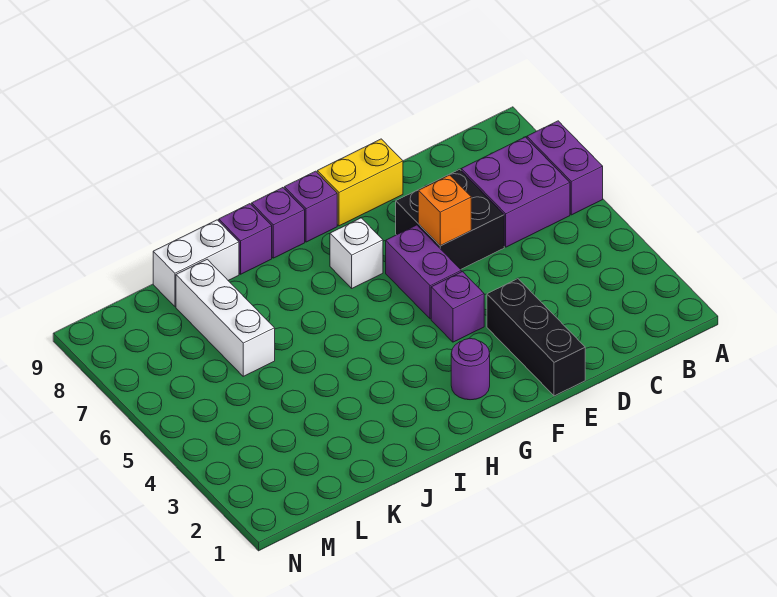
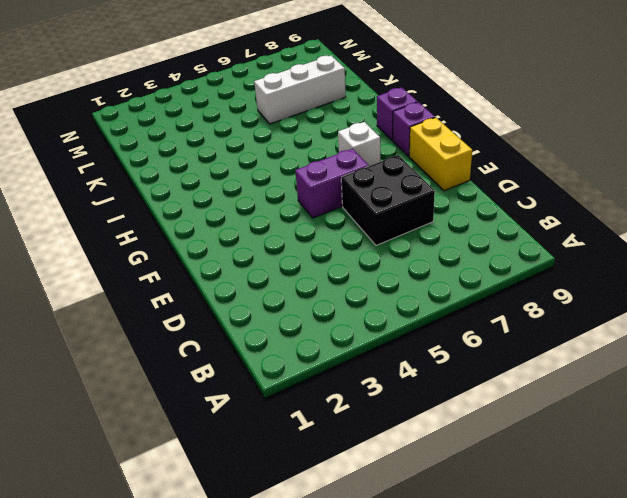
none -> purple brick A6:A7 level 1
none -> purple brick B6:C7 level 1
none -> black brick E1:E3 level 1

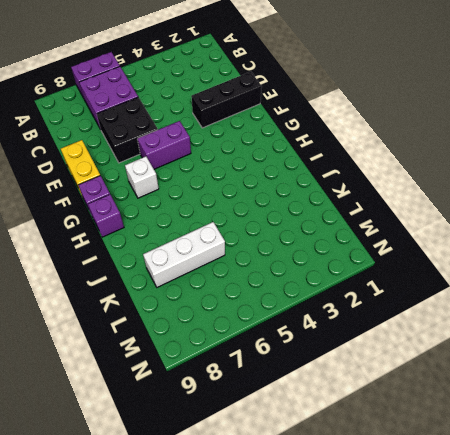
none -> purple brick F4 level 1
none -> purple round brick G2 level 1
none -> purple brick I9 level 1

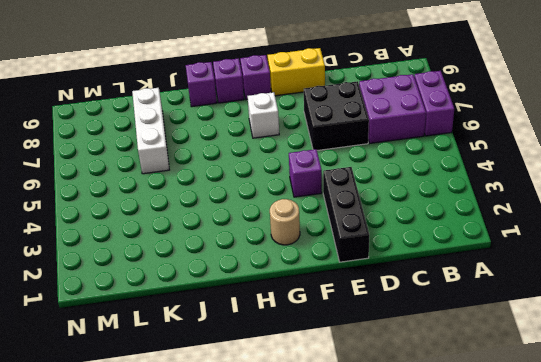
tan round brick G2 level 1 -> purple round brick G2 level 1
none -> purple brick F5:F6 level 1
none -> white brick J9:K9 level 1
none -> orange brick E6 level 2

